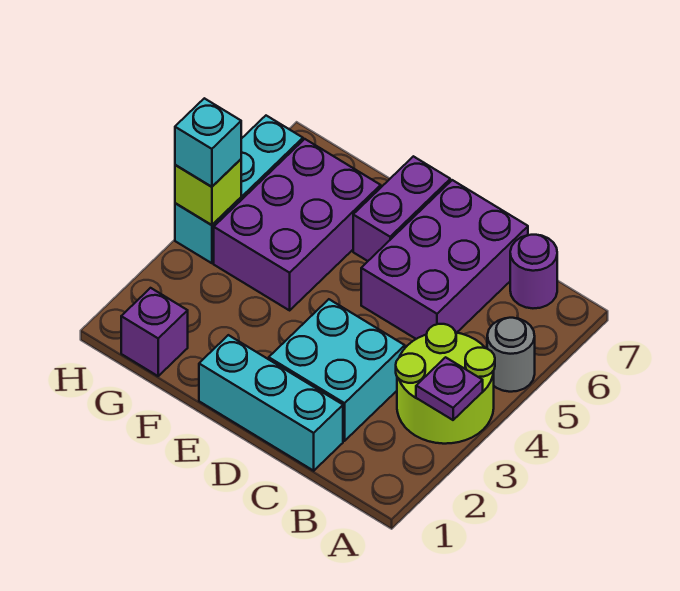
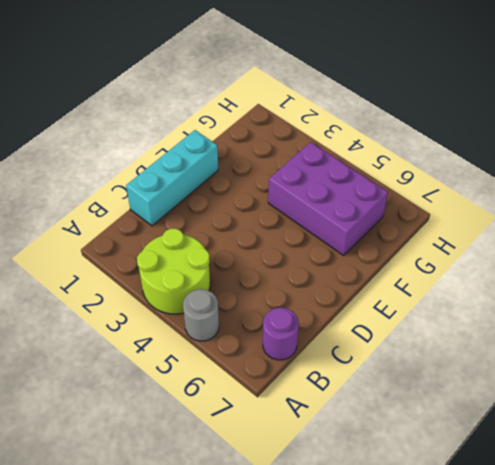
none -> cyan brick C2:D3 level 1
none -> purple brick C5:D7 level 1
none -> purple brick E6:E7 level 1

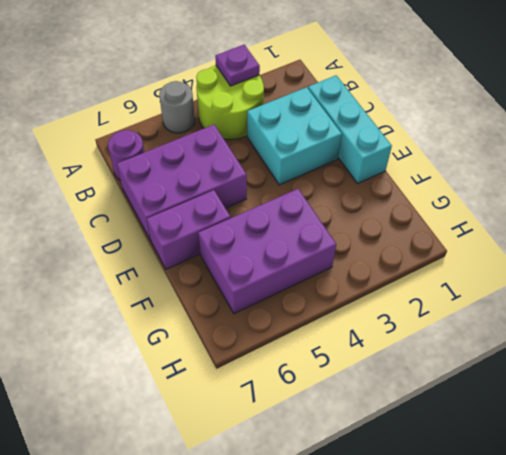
none -> purple brick G1 level 1
none -> cyan brick H4:H6 level 1
none -> lime brick H4 level 2

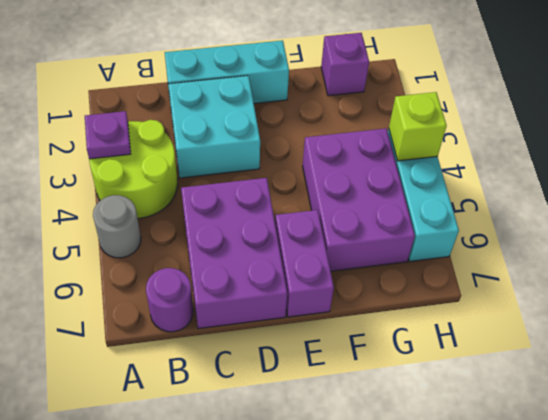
none -> cyan brick H4 level 3

